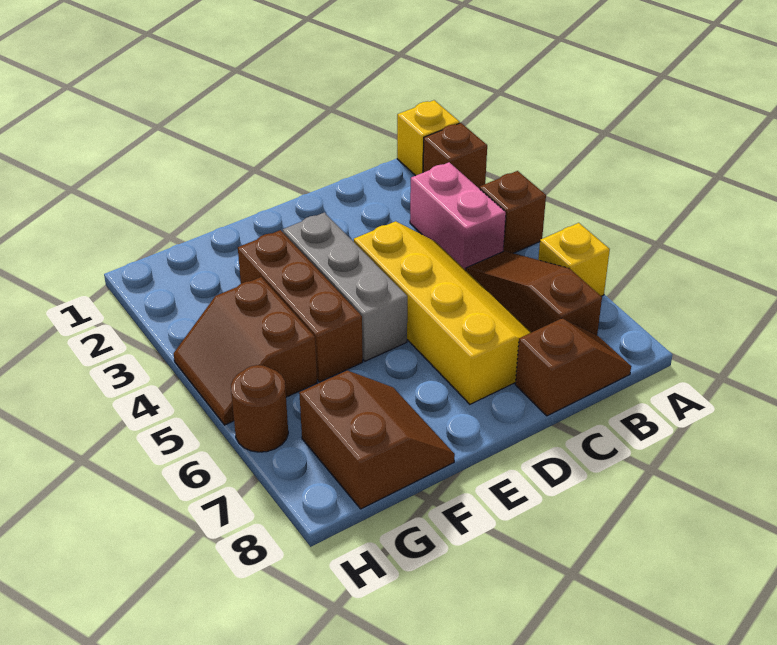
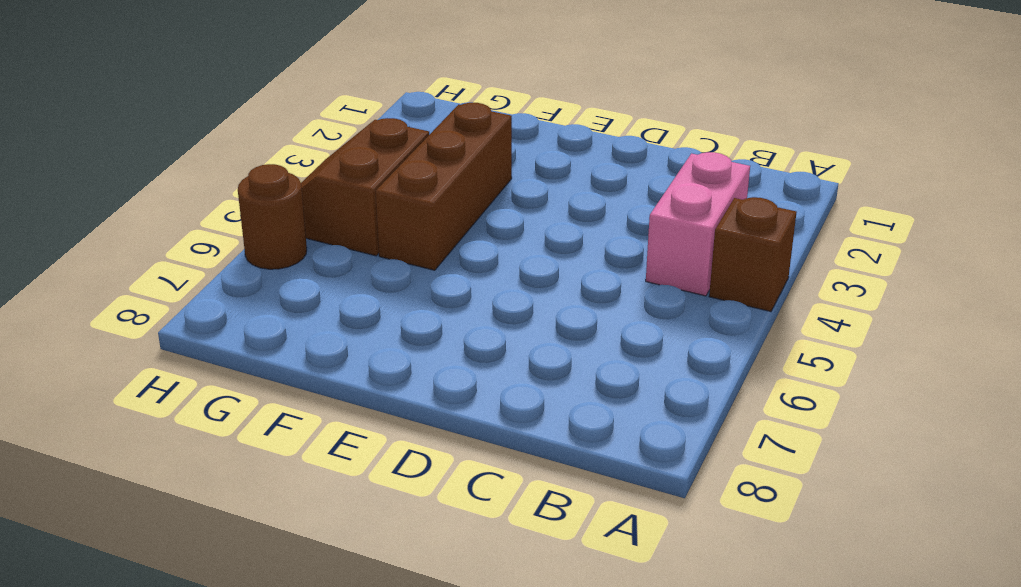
none -> yellow brick A1 level 1
none -> brown brick A2 level 1
none -> yellow brick A6 level 1

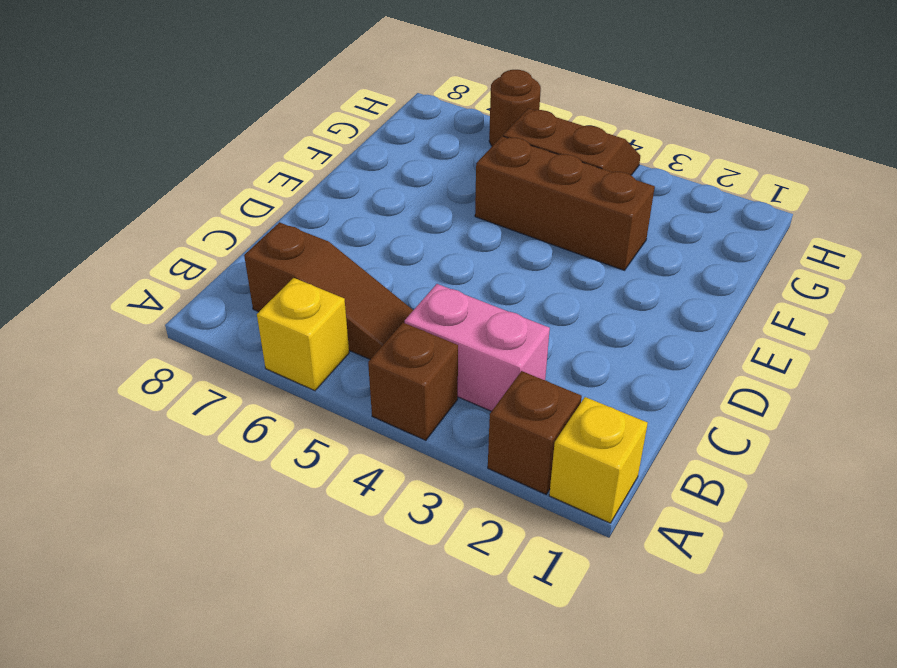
none -> brown slope B8:C8 level 1 top C
none -> yellow slope C4:D7 level 1 top D
none -> grey brick E3:E5 level 1

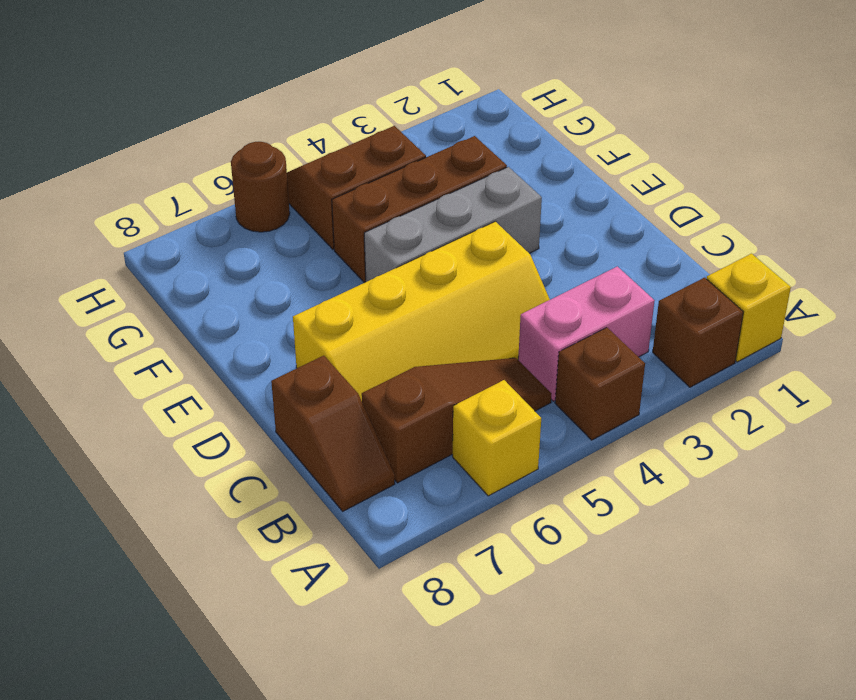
none -> brown slope F7:G8 level 1 top G

